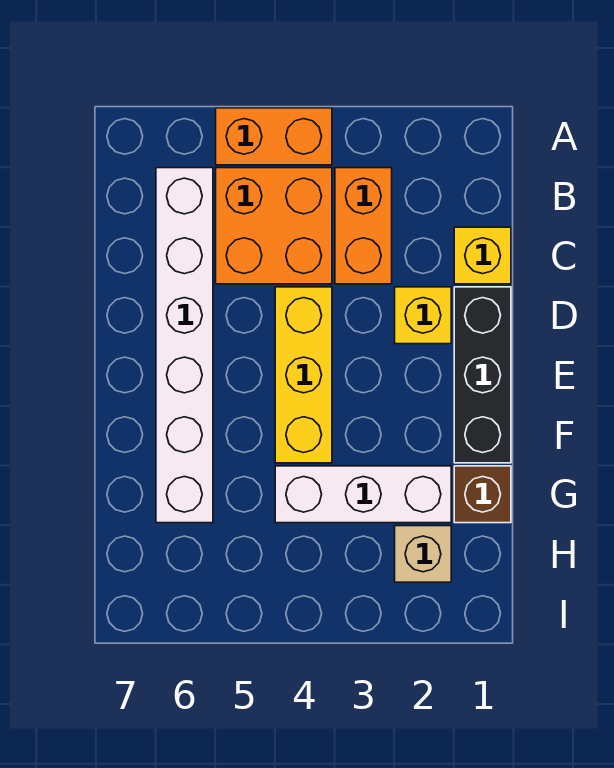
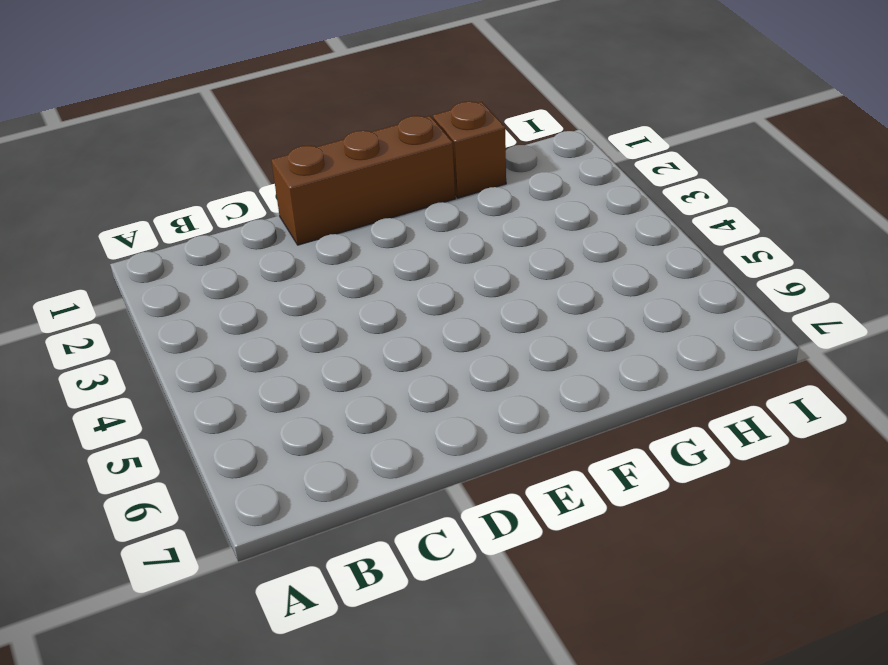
brown brick D1:F1 level 1 -> black brick D1:F1 level 1
none -> orange brick A4:A5 level 1
none -> orange brick B3:C3 level 1

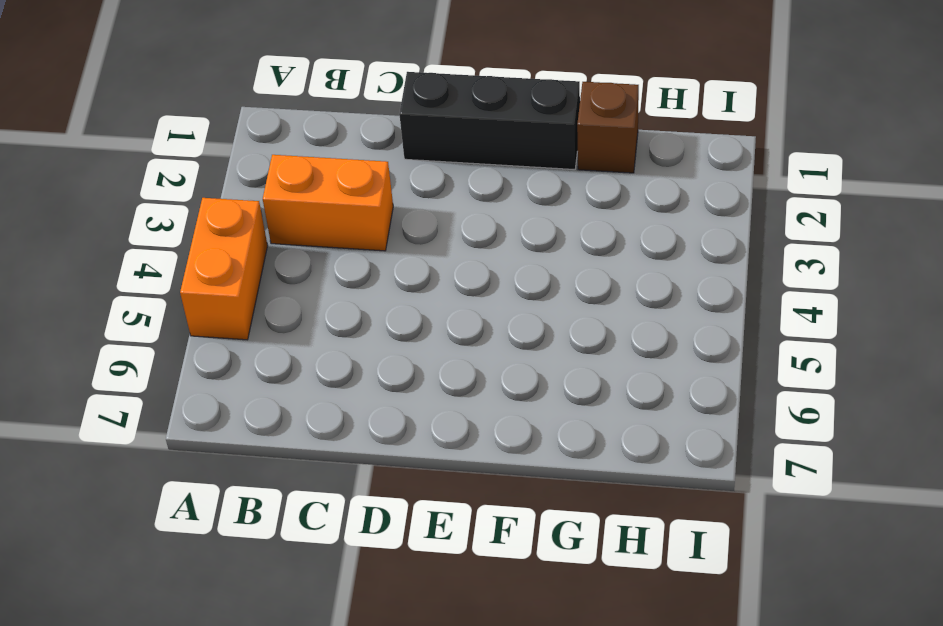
none -> orange brick B4:C5 level 1
none -> white brick B6:G6 level 1

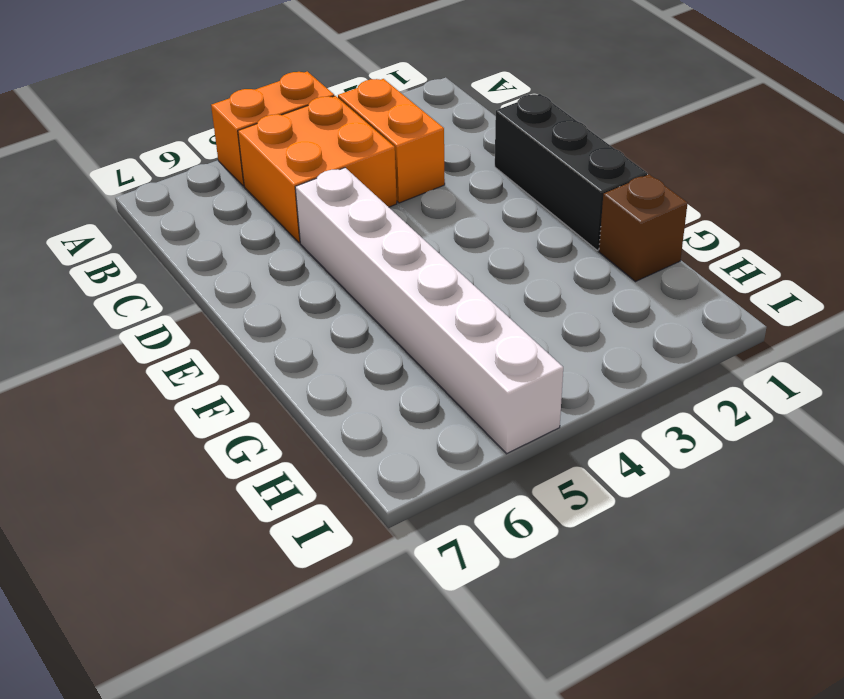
white brick D5:I5 level 1 -> white brick B6:G6 level 1
none -> yellow brick C1 level 1
none -> yellow brick D2 level 1

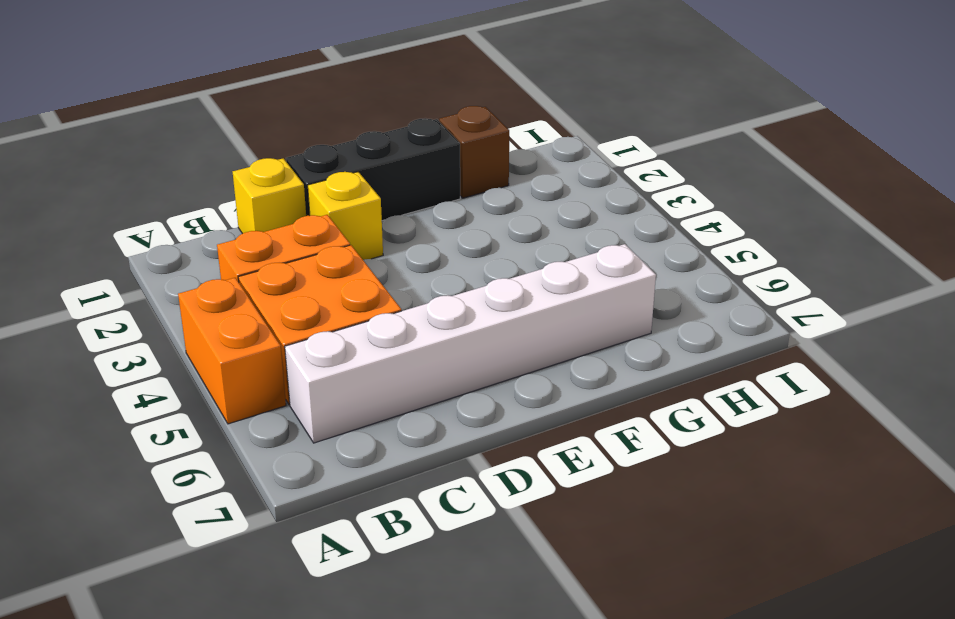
none -> yellow brick D4:F4 level 1
none -> white brick G2:G4 level 1

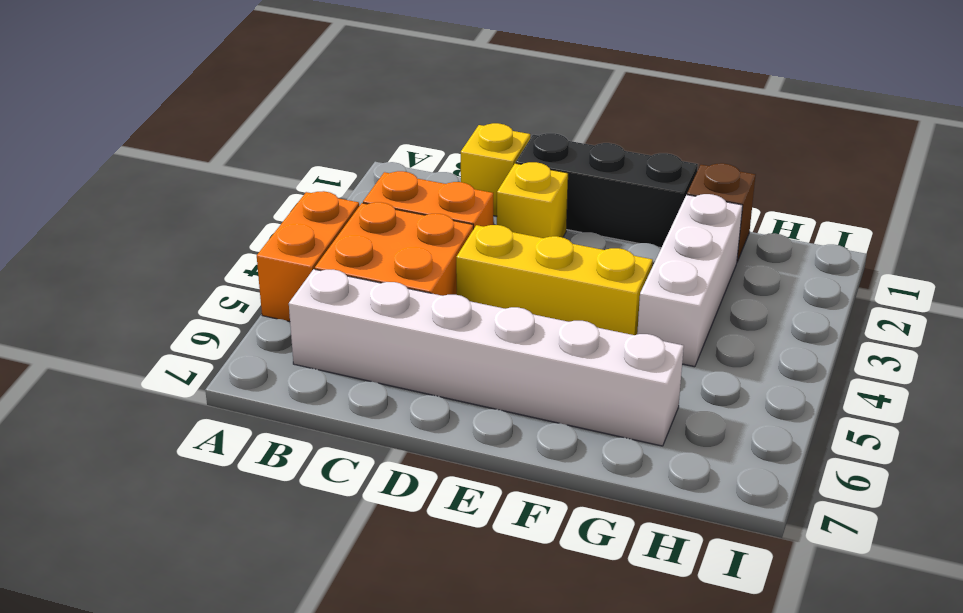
none -> tan brick H2 level 1

